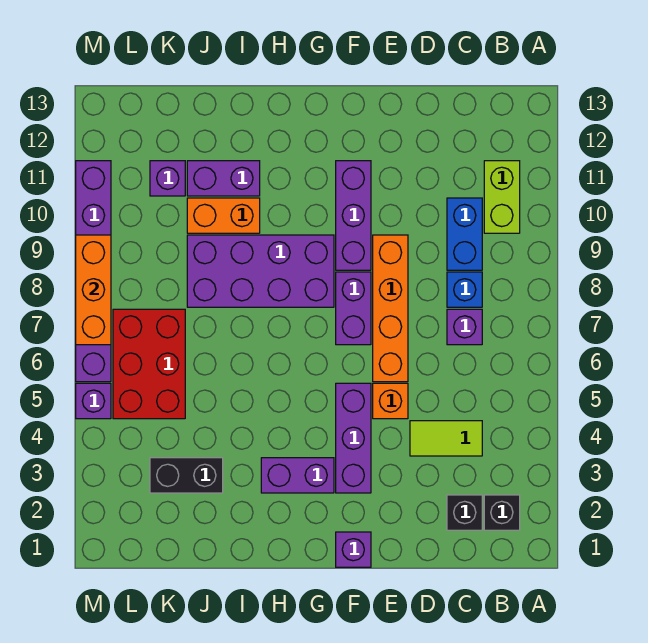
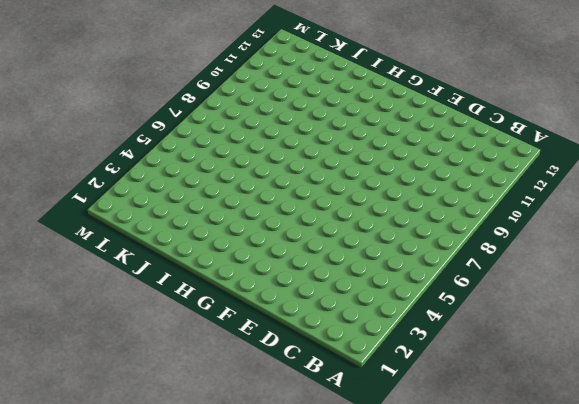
none -> black brick B2 level 1
none -> lime brick B10:B11 level 1
none -> black brick C2 level 1

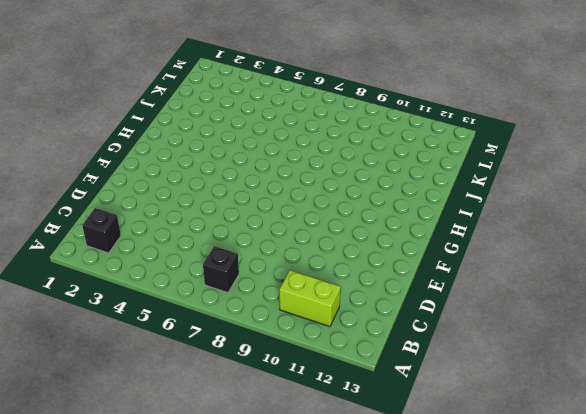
black brick B7 level 1 -> black brick C2 level 1
none -> lime tile C4:D4 level 1
none -> purple brick C7 level 1
none -> blue brick C8 level 1

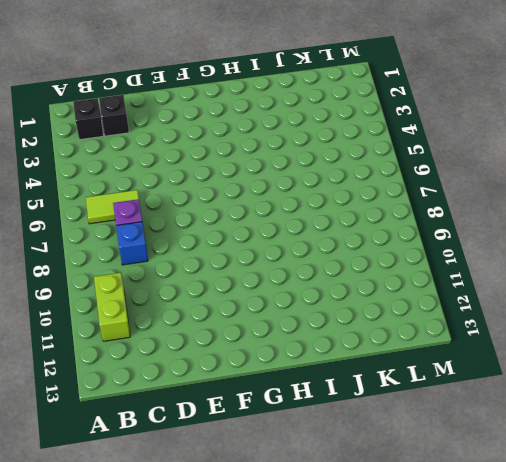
lime tile B6:C6 level 1 -> lime tile C4:D4 level 1
none -> blue brick C9:C10 level 1
none -> orange brick E5 level 1
none -> orange brick E6:E9 level 1

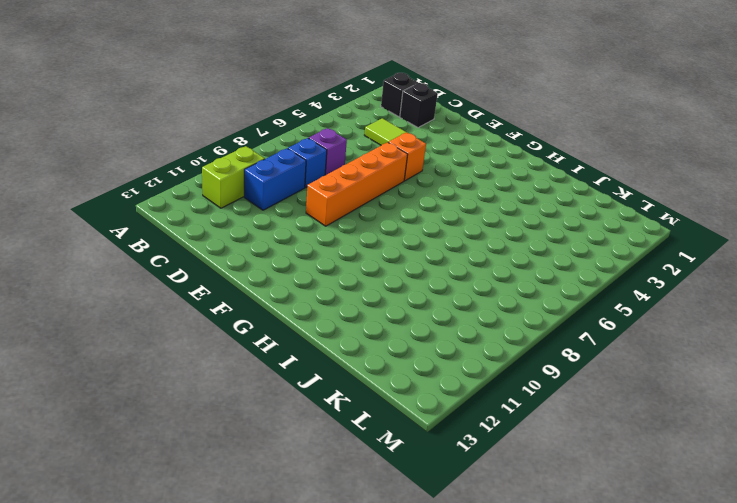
none -> purple brick F1 level 1
none -> purple brick F3:F5 level 1
none -> purple brick F7:F8 level 1

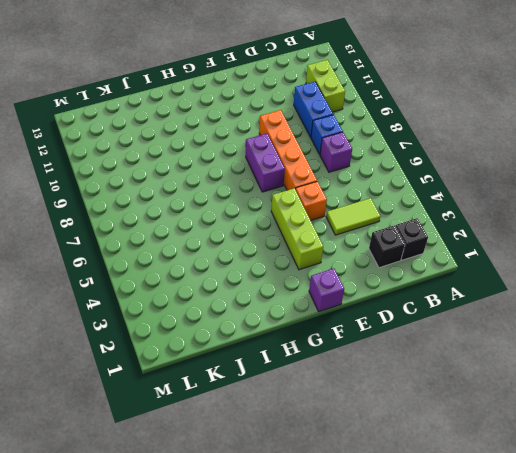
lime brick F3:F5 level 1 -> purple brick F3:F5 level 1
none -> purple brick F9:F11 level 1
none -> purple brick G3:H3 level 1
none -> purple brick G8:J9 level 1

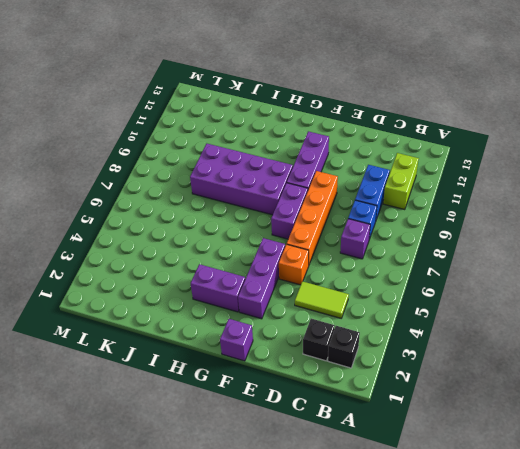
none -> orange brick I10:J10 level 1
none -> purple brick I11:J11 level 1
none -> black brick J3:K3 level 1

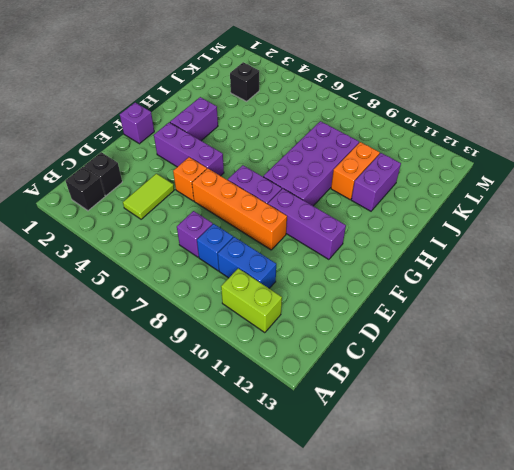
black brick K3 level 1 -> black brick J3:K3 level 1
none -> red brick K5:L7 level 1
none -> purple brick K11 level 1
none -> purple brick M5 level 1

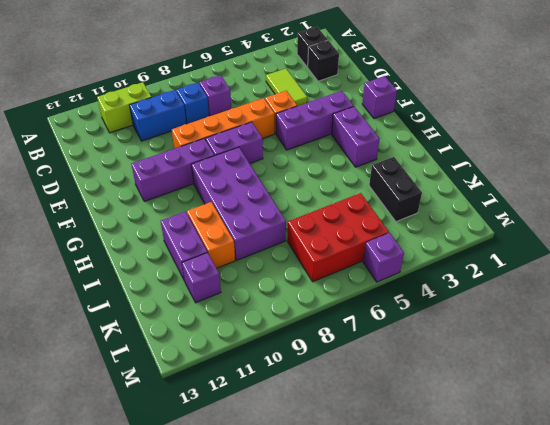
none -> purple brick M6:M11 level 1
none -> orange brick M7:M9 level 2

